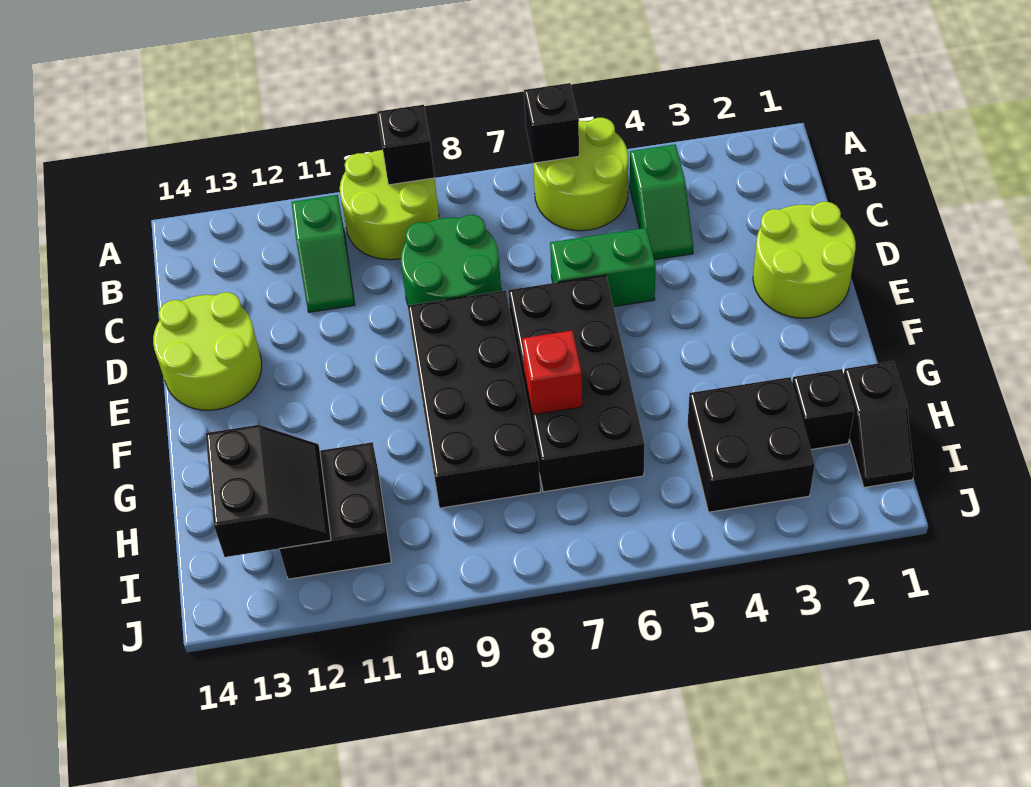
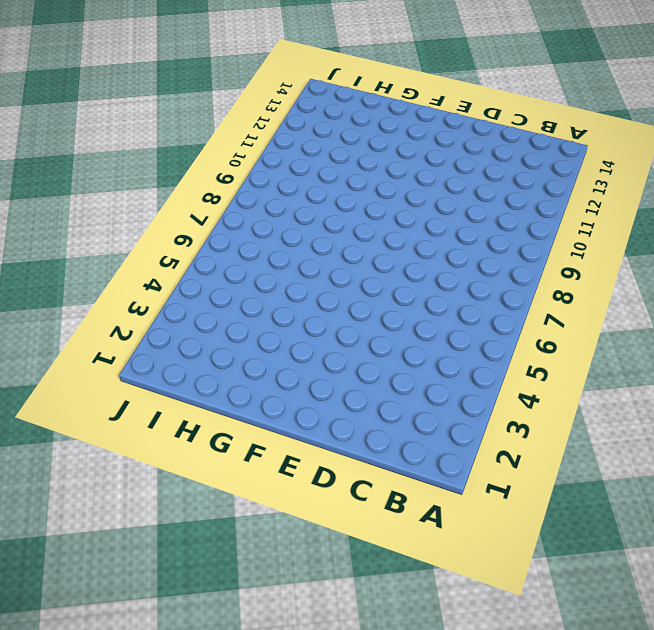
none -> lime round brick A5:B6 level 1
none -> lime round brick A9:B10 level 1
none -> green slope B4:C4 level 1 top B

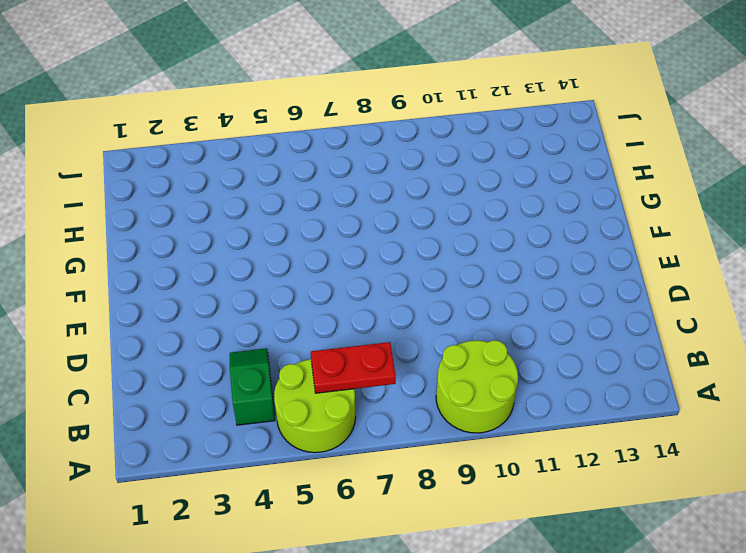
red plate B6:B7 level 2 -> none
none -> green slope B11:C11 level 1 top B
none -> green round brick C8:D9 level 1
none -> lime round brick D1:E2 level 1

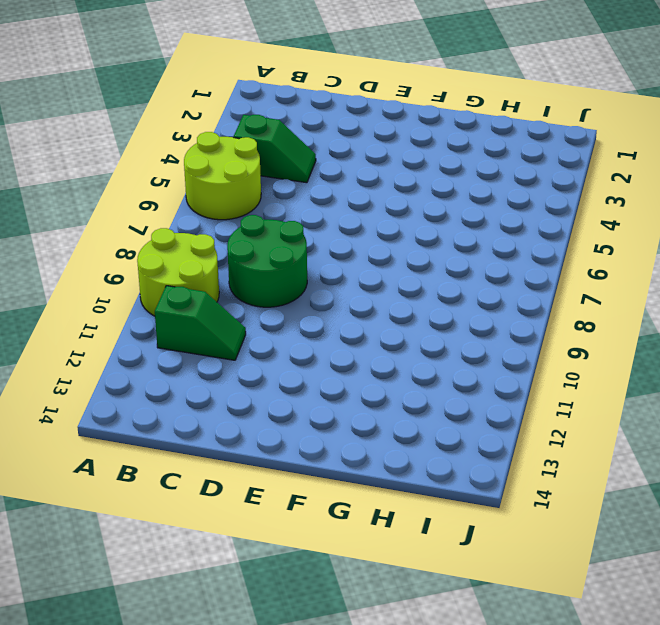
none -> lime round brick D1:E2 level 1
none -> green brick D5:D6 level 1
none -> lime round brick D13:E14 level 1

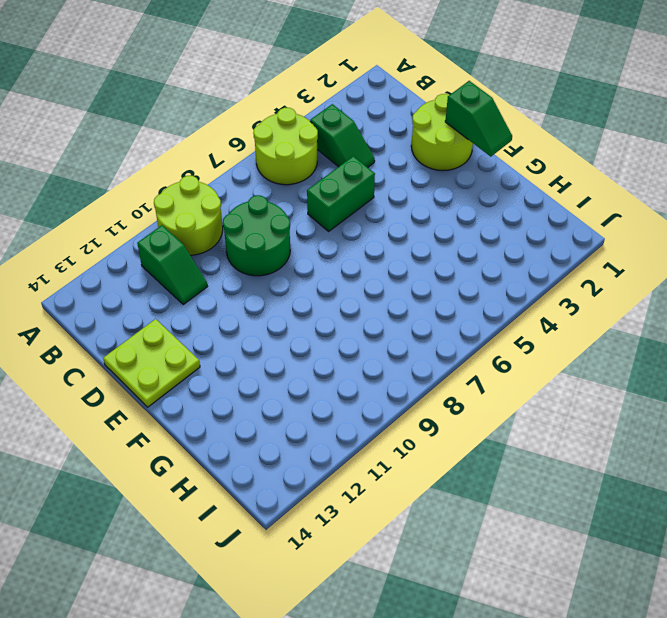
lime plate D13:E14 level 1 -> lime round brick D13:E14 level 1
green slope E1:F1 level 2 top E -> none
none -> black brick E6:H7 level 1
none -> black brick E8:H9 level 1
none -> black slope H1:I1 level 1 top H

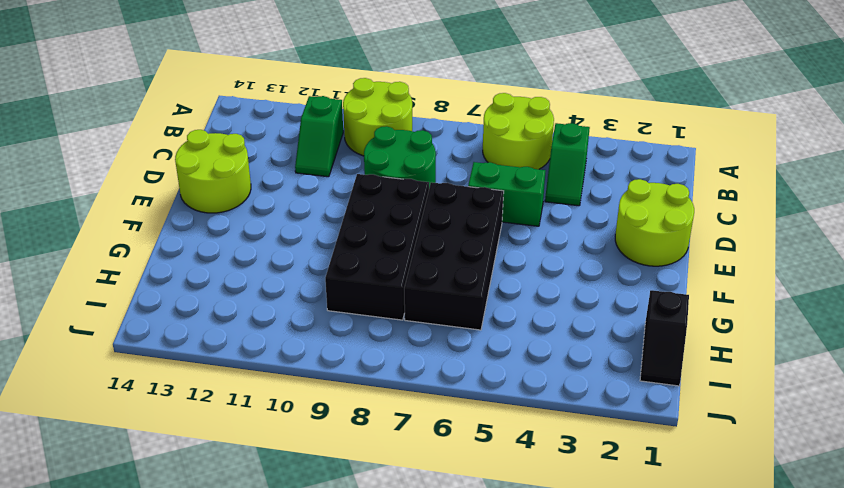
none -> black brick H2 level 1
none -> black brick H3:I4 level 1
none -> black brick H11:I12 level 1

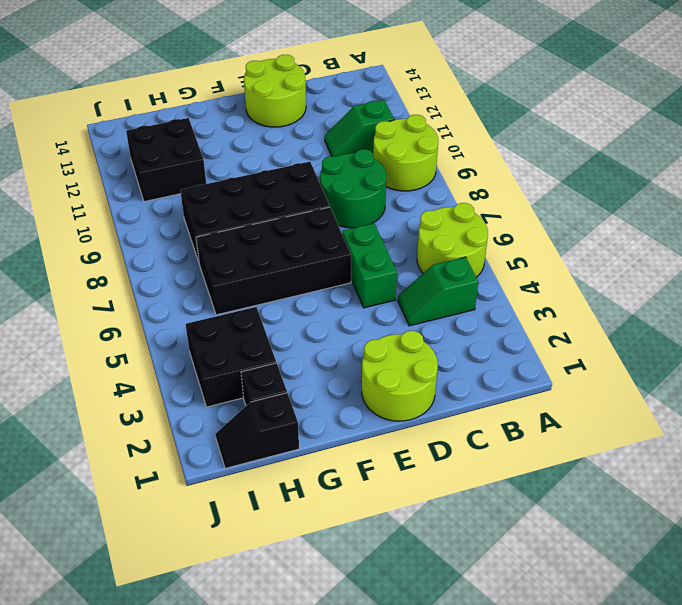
none -> black brick A6 level 2
none -> black brick A9 level 2
none -> red brick G7 level 2

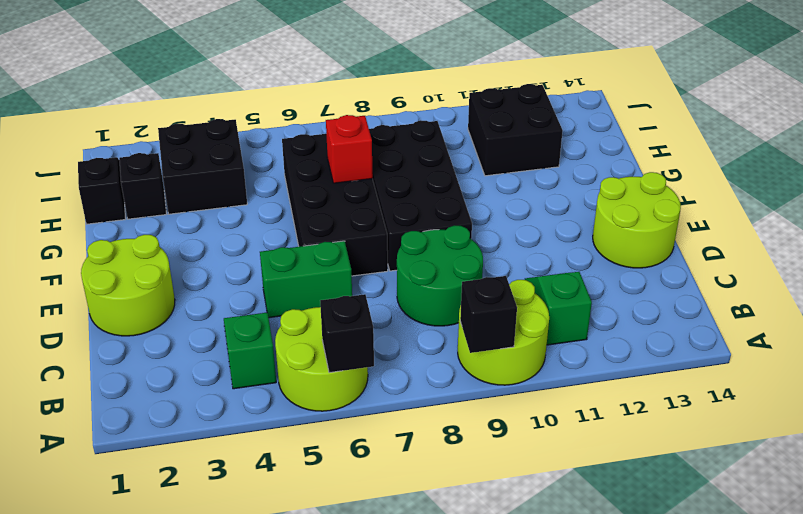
none -> black slope H12:I13 level 2 top 13

